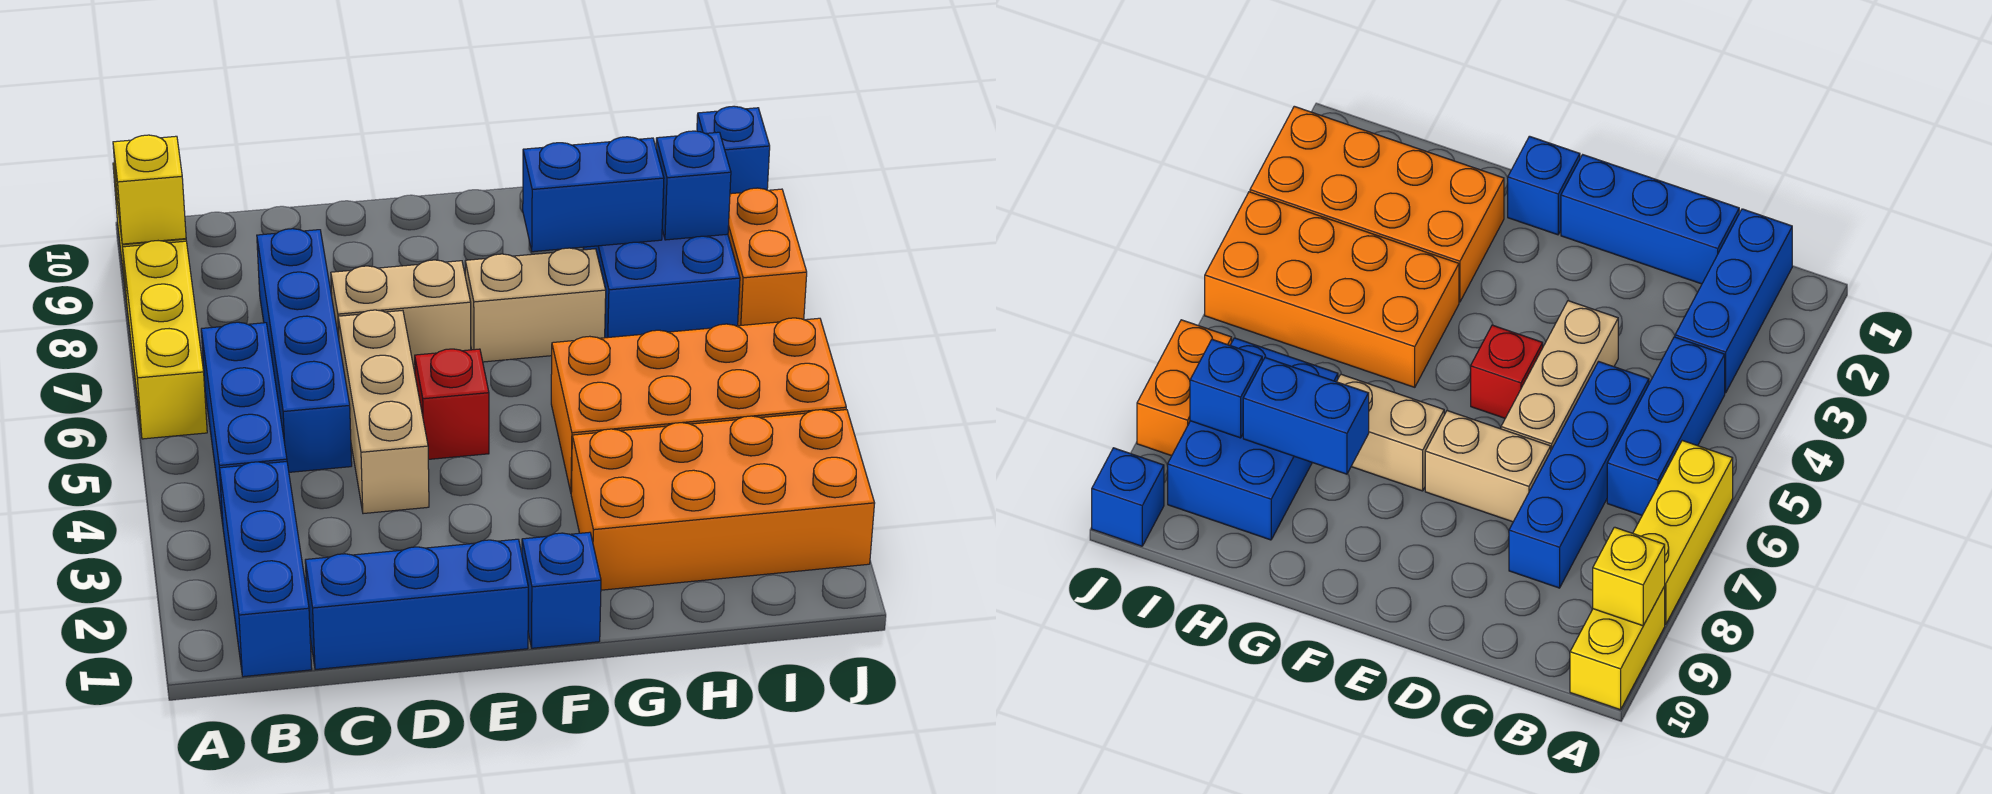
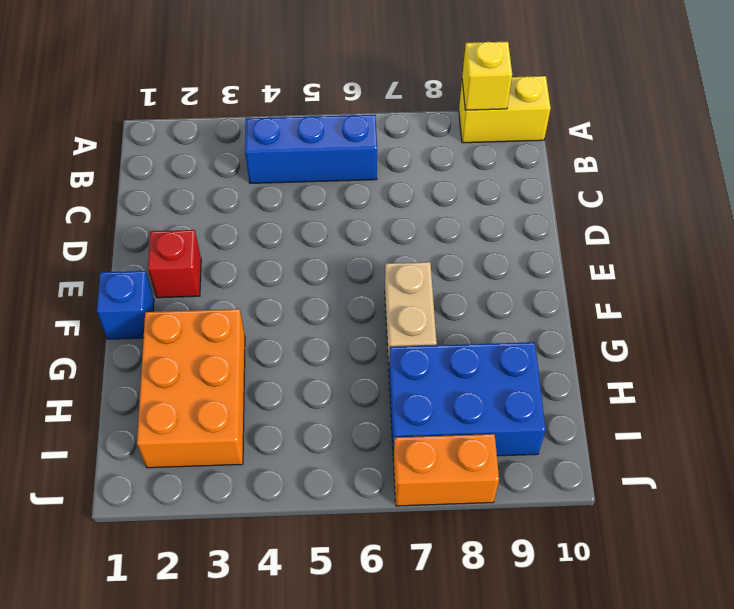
red brick E2 level 1 -> red brick E5 level 1
orange brick G2:I3 level 1 -> orange brick G2:J3 level 1
none -> yellow brick A6:A8 level 1
none -> blue brick B1:B3 level 1
none -> blue brick C1:E1 level 1

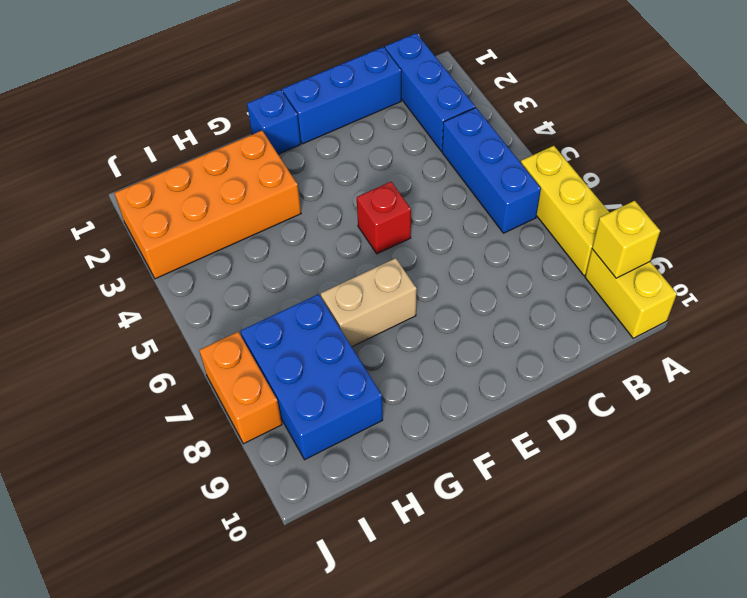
none -> blue brick C5:C8 level 1
none -> tan brick D4:D6 level 1
none -> tan brick D7:E7 level 1

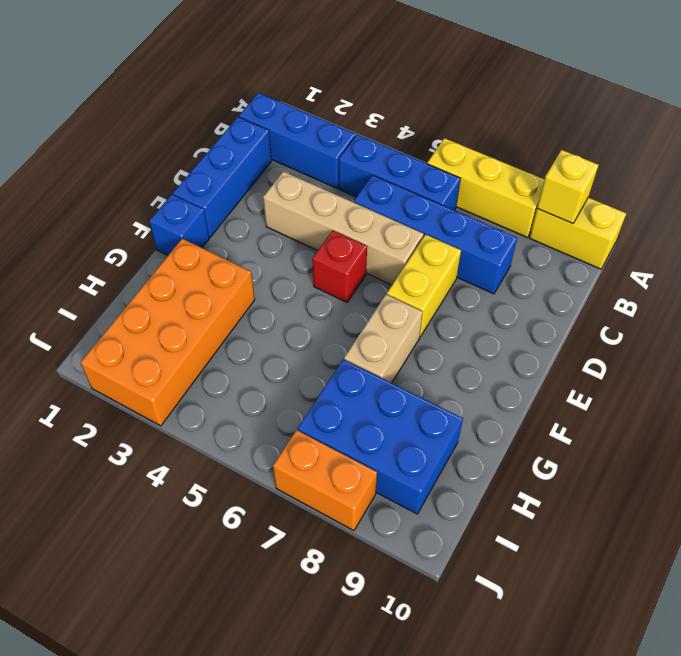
tan brick D3:D6 level 1 -> tan brick D4:D6 level 1
yellow brick D7:E7 level 1 -> tan brick D7:E7 level 1
none -> orange brick G4:J5 level 1
none -> blue brick J10 level 1
none -> blue brick G8:H8 level 2

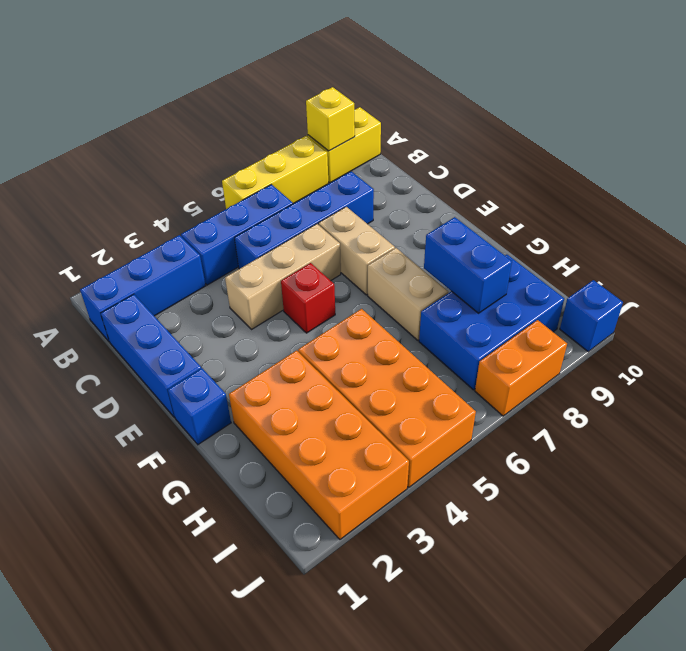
none -> blue brick I8 level 2

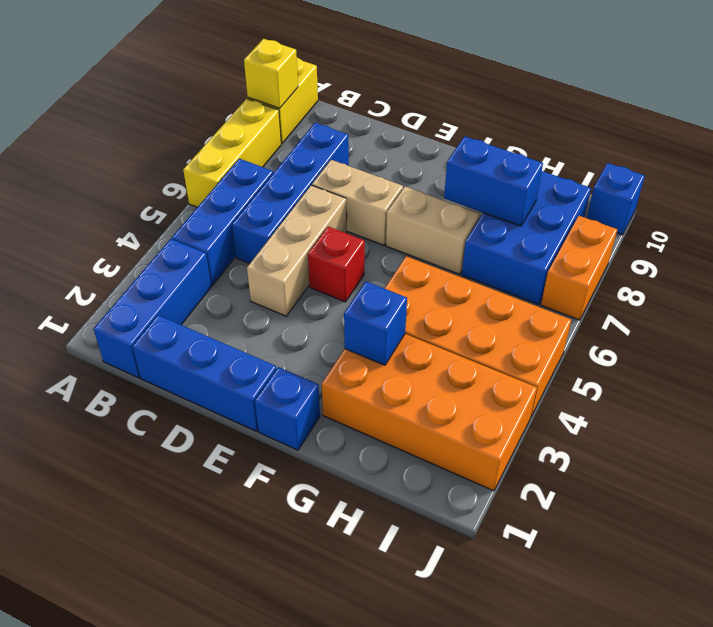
blue brick G3 level 2 -> blue brick I8 level 2

